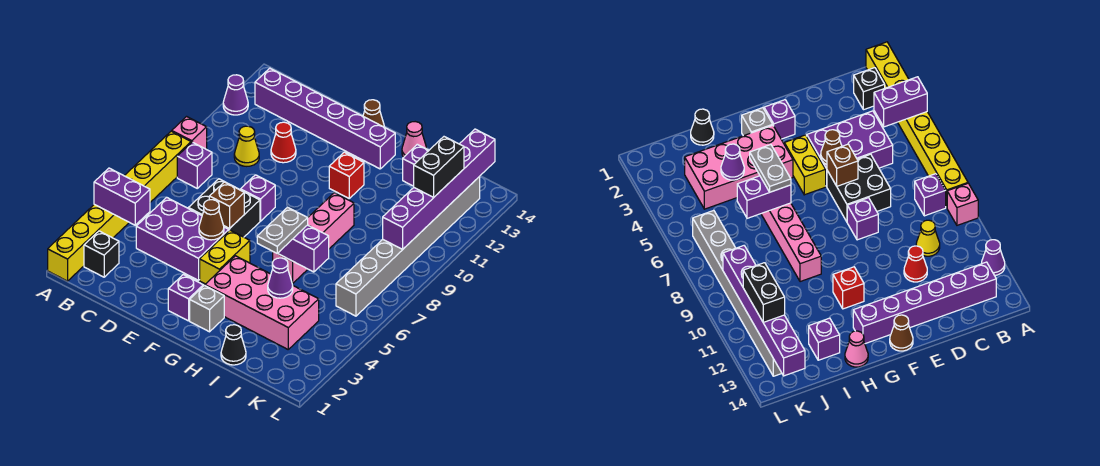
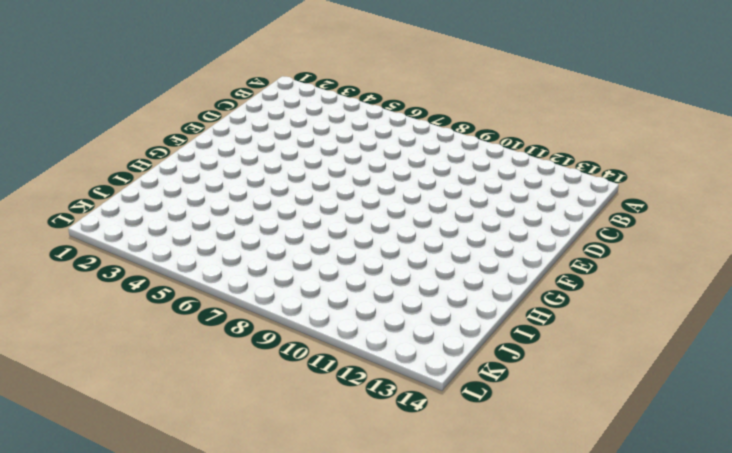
none -> yellow brick A1:A8 level 1
none -> pink brick A9 level 1
none -> purple cone A12 level 1
none -> black brick B2 level 1

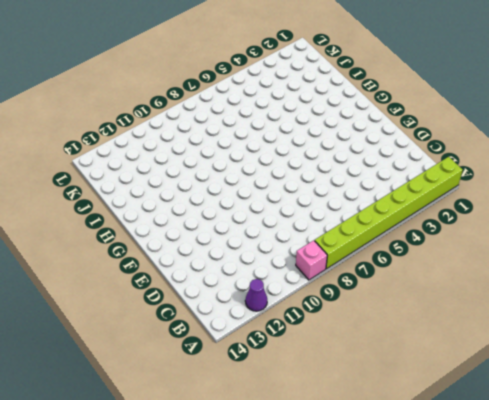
lime brick A1:A8 level 1 -> yellow brick A1:A8 level 1
none -> black brick B2 level 1
none -> purple brick B8 level 1
none -> purple brick B13:G13 level 1
none -> purple brick C4:E5 level 1

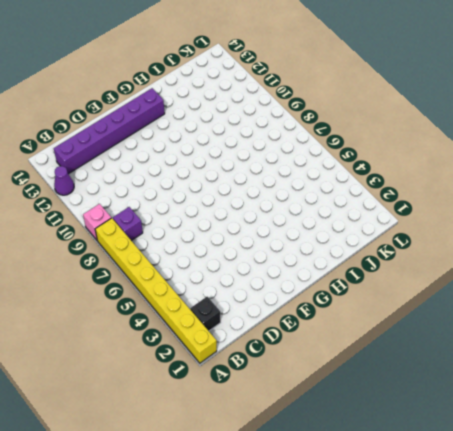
none -> purple brick C4:E5 level 1
none -> yellow cone C10 level 1
none -> black brick D6:E7 level 1
none -> red cone D11 level 1

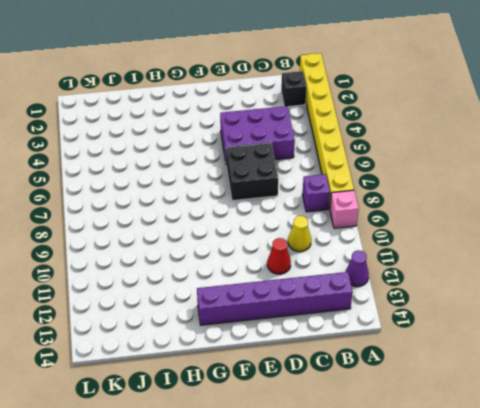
none -> purple brick E8 level 1
none -> purple brick F2 level 1
none -> yellow brick F4:F5 level 1
none -> brown cone F14 level 1

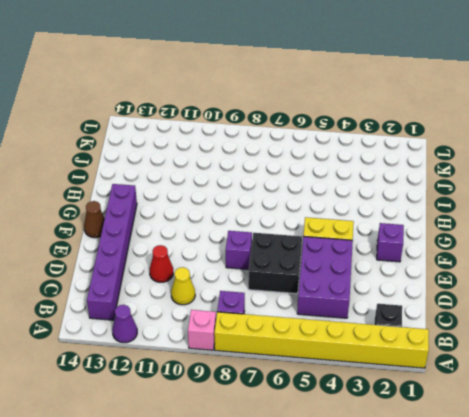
none -> grey brick G2 level 1
none -> pink brick G3:J4 level 1
none -> red brick G11 level 1
none -> pink brick H6:H9 level 1

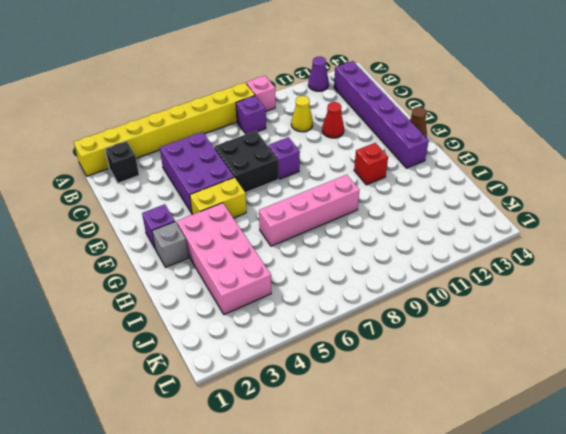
none -> pink cone H14 level 1
none -> black cone I1 level 1
none -> purple brick I13 level 1
none -> grey brick K6:K13 level 1

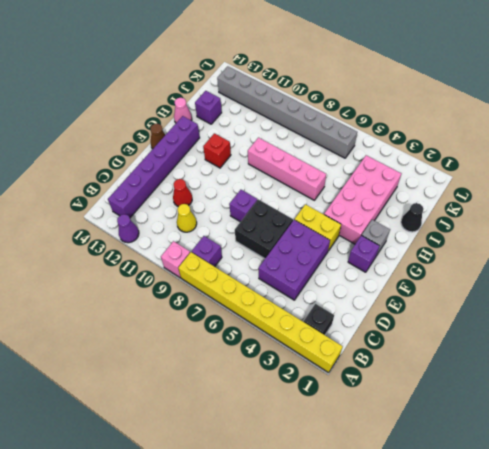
none -> purple brick A4:B4 level 2
none -> brown cone E5 level 2
none -> brown brick E6 level 2
none -> purple brick H6:I6 level 2

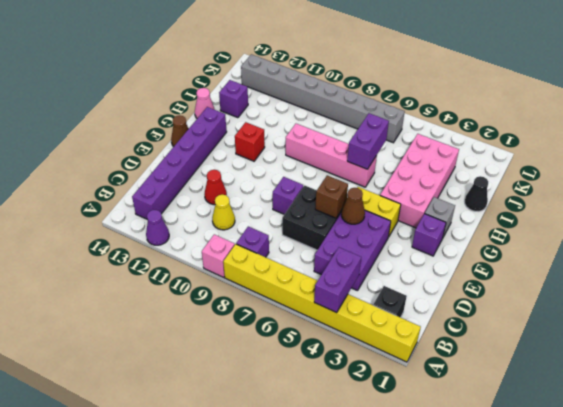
none -> purple cone I4 level 2
none -> purple brick K9:K14 level 2
none -> grey plate H5:H6 level 3
none -> black brick K11:K12 level 3

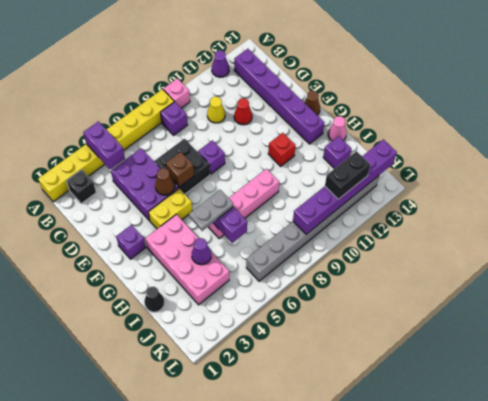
none -> grey brick G2 level 1

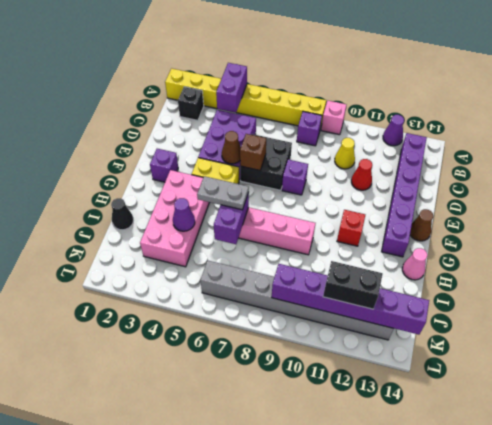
none -> grey brick G2 level 1
none -> purple brick I13 level 1

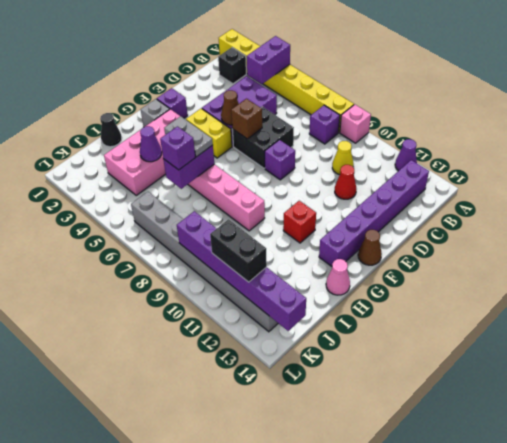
purple brick I6 level 3 -> purple brick I13 level 1

